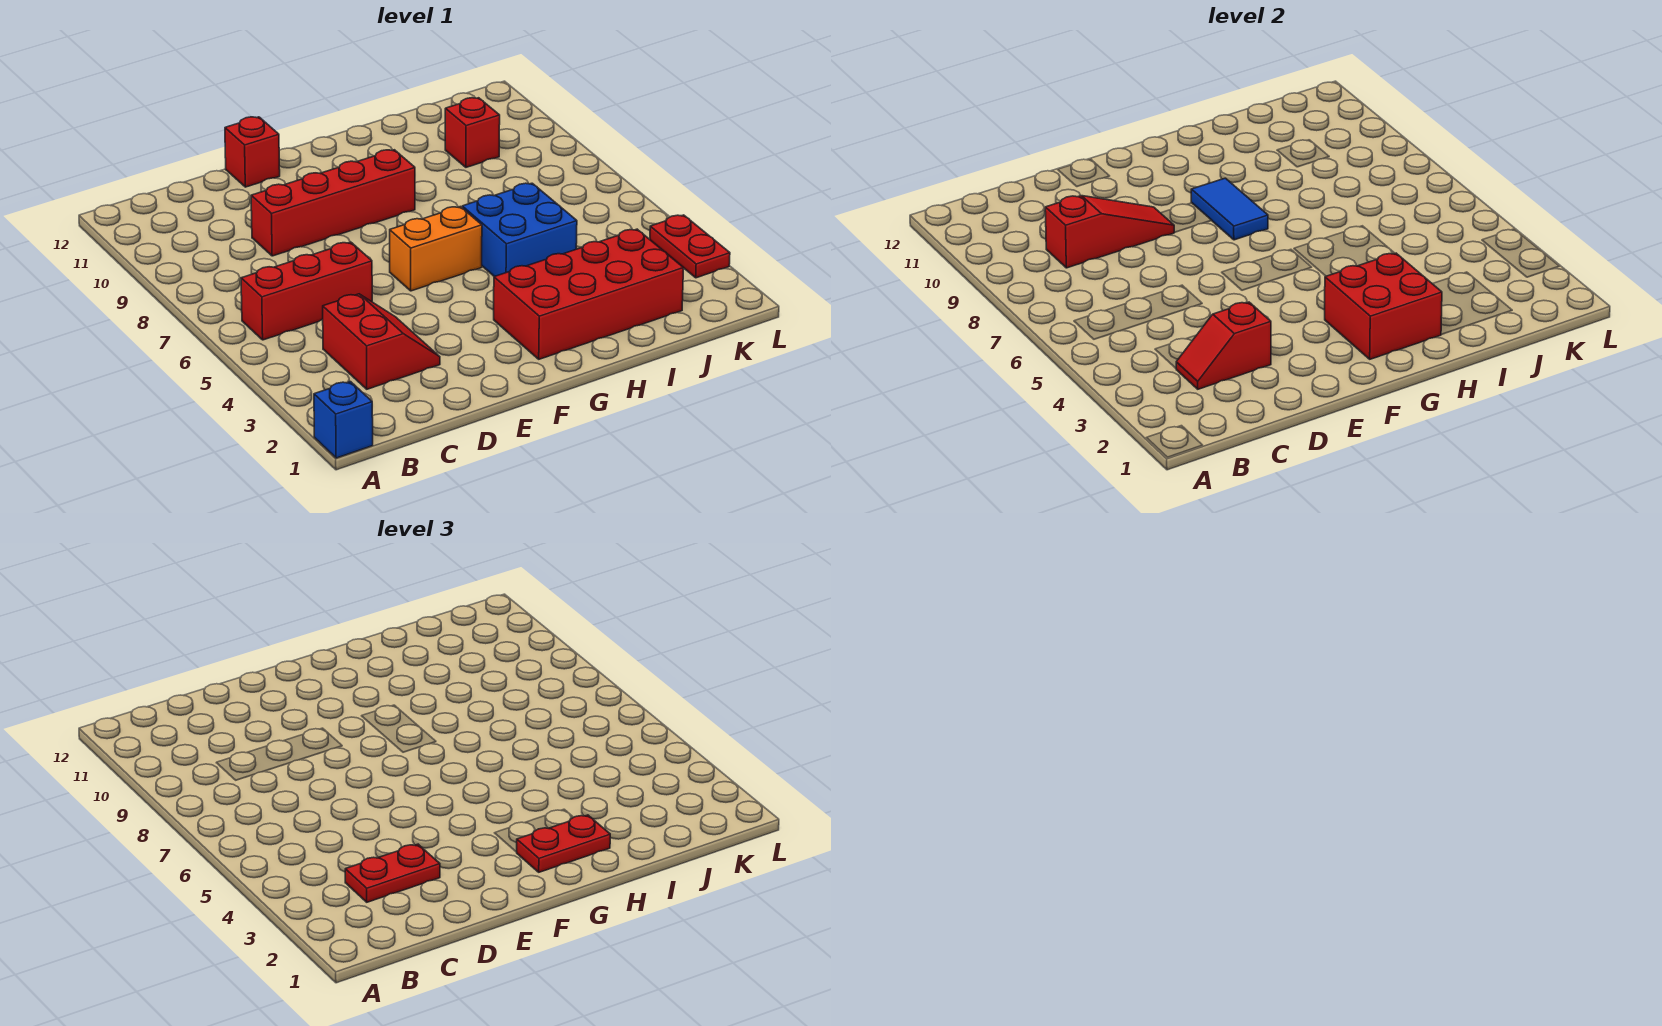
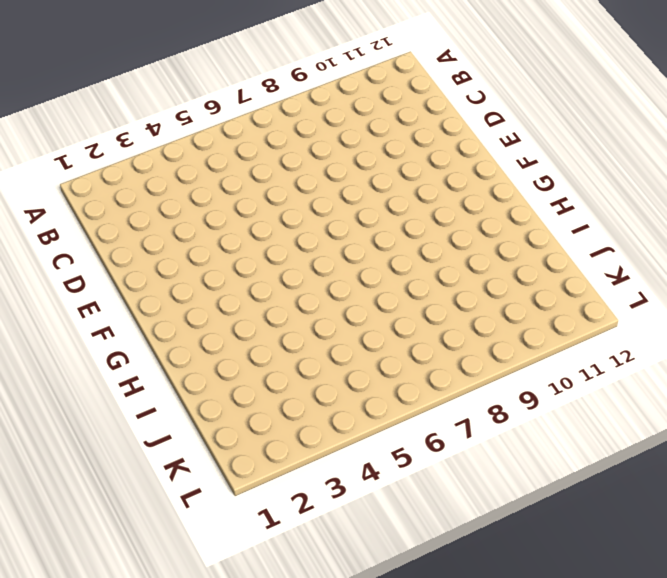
none -> blue brick A1 level 1
none -> red brick B6:D6 level 1
none -> red slope C3:D4 level 1 top C

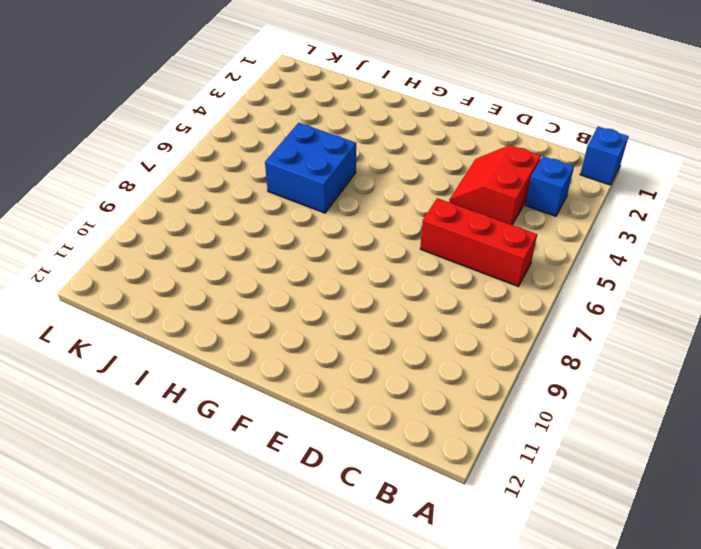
blue brick B3 level 1 -> none
none -> red brick D9:G9 level 1
none -> red brick E12 level 1
none -> orange brick F6:G6 level 1

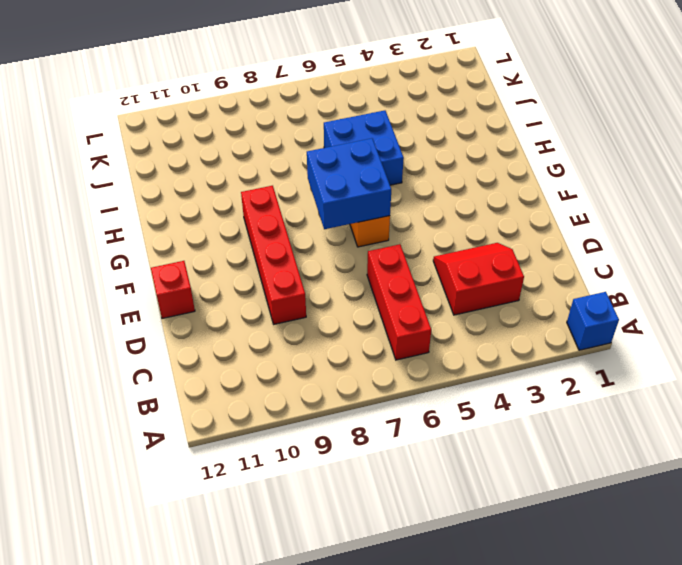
blue brick F6:G7 level 2 -> none
none -> red brick G2:J3 level 1
none -> red brick J10 level 1
none -> red plate L3:L4 level 1

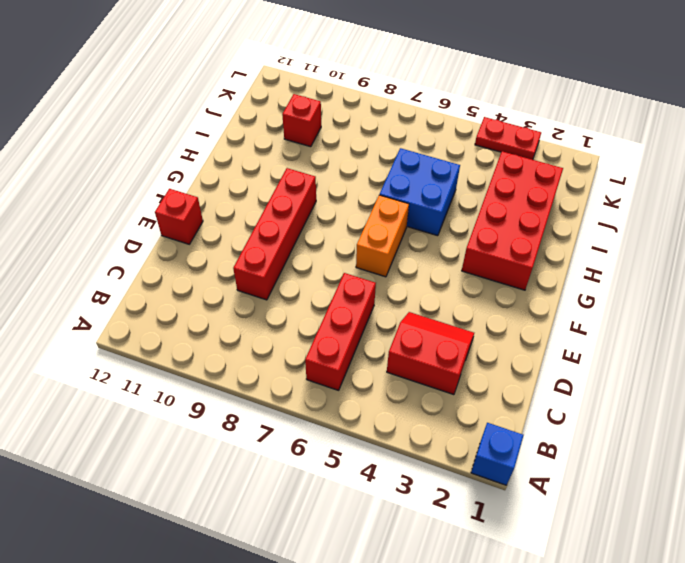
none -> red slope C3:D3 level 2 top D
none -> red slope C9:E9 level 2 top C
none -> red brick G2:H3 level 2

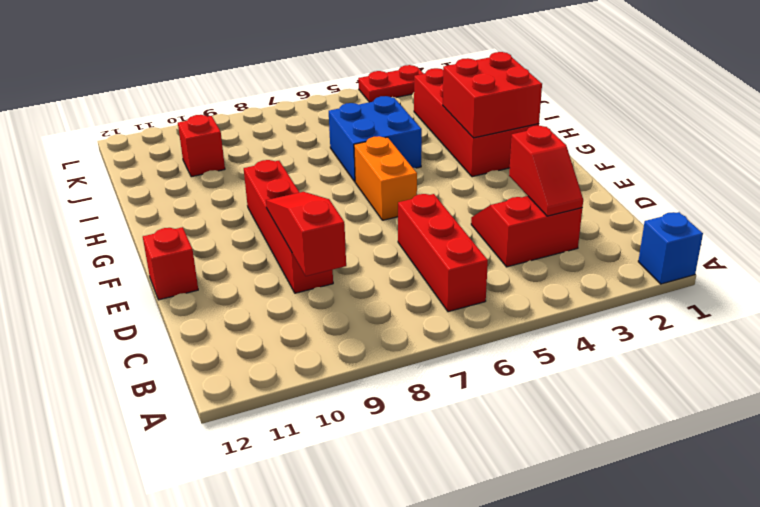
none -> blue tile G8:G9 level 2
none -> red plate C3:D3 level 3
none -> red plate G2:H2 level 3

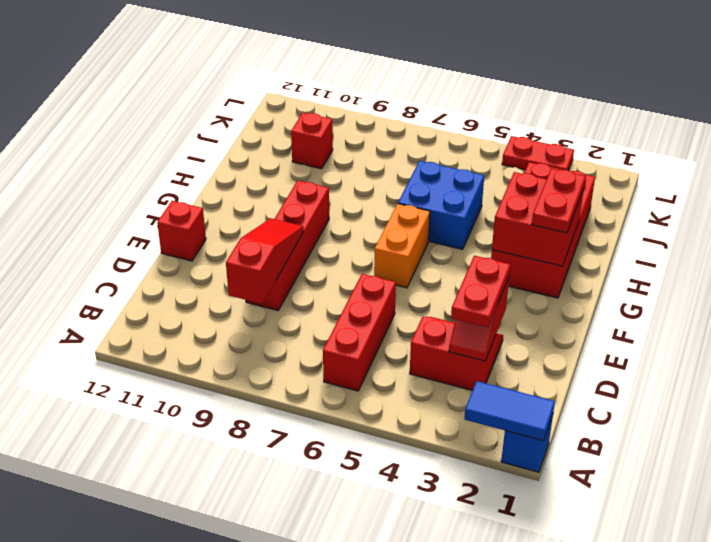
blue tile A1:A2 level 2 -> blue tile G8:G9 level 2

